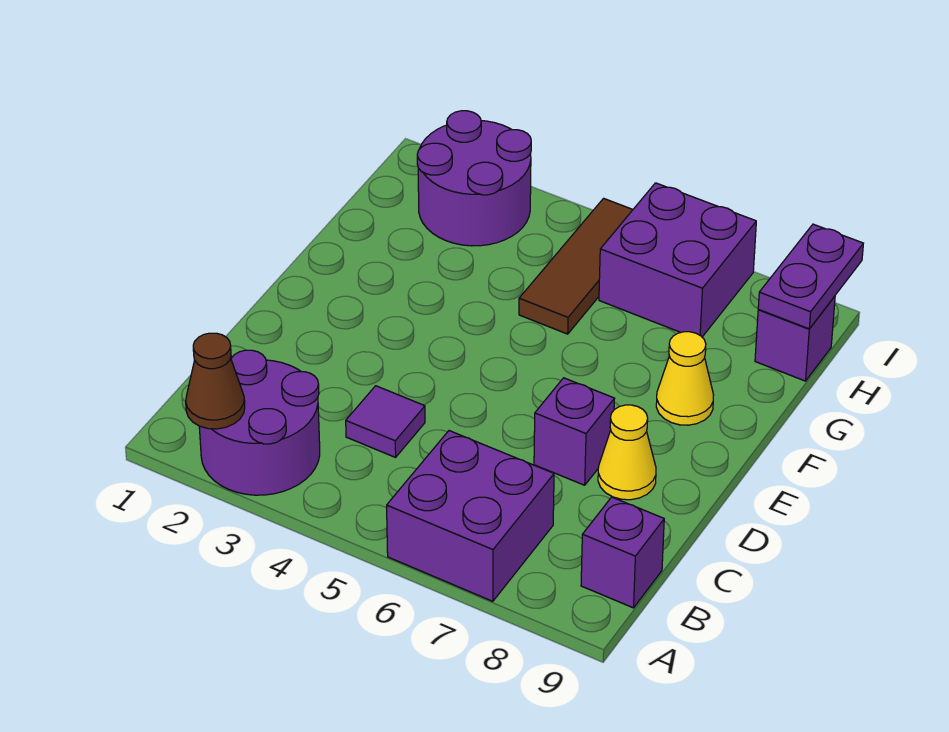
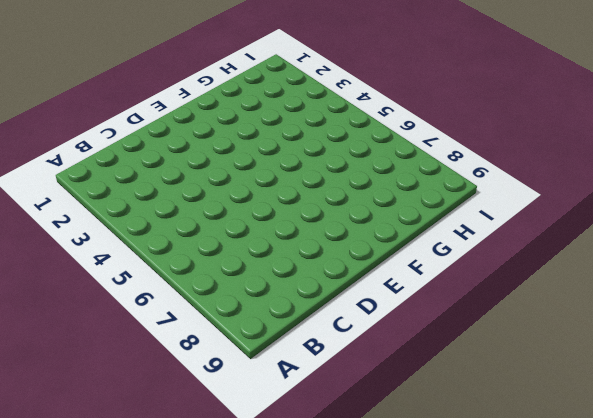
none -> purple round brick A2:B3 level 1
none -> purple brick A6:B7 level 1
none -> purple brick B9 level 1

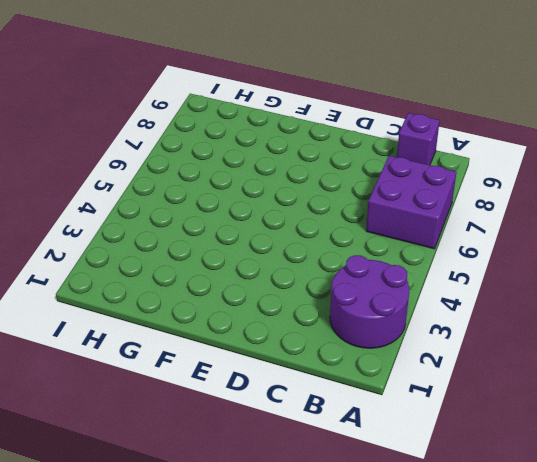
none -> purple tile C4 level 1
none -> purple brick D7 level 1
none -> yellow cone D8 level 1

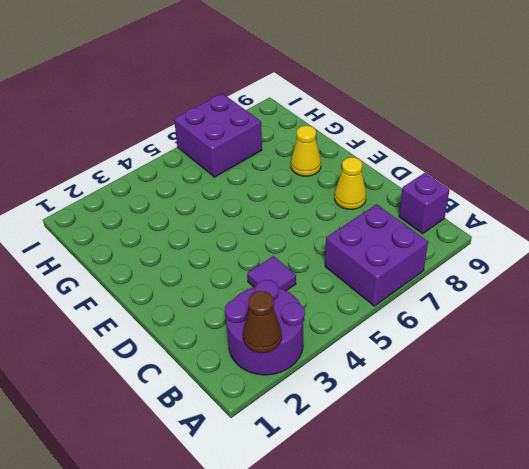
none -> purple brick D7 level 1
none -> brown tile G5:I5 level 1
none -> purple round brick H2:I3 level 1

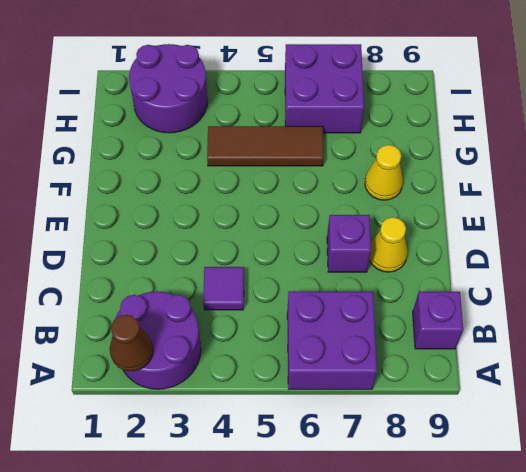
brown tile G4:G6 level 1 -> brown tile G5:I5 level 1
none -> purple brick H9 level 1
none -> purple plate H9:I9 level 2

